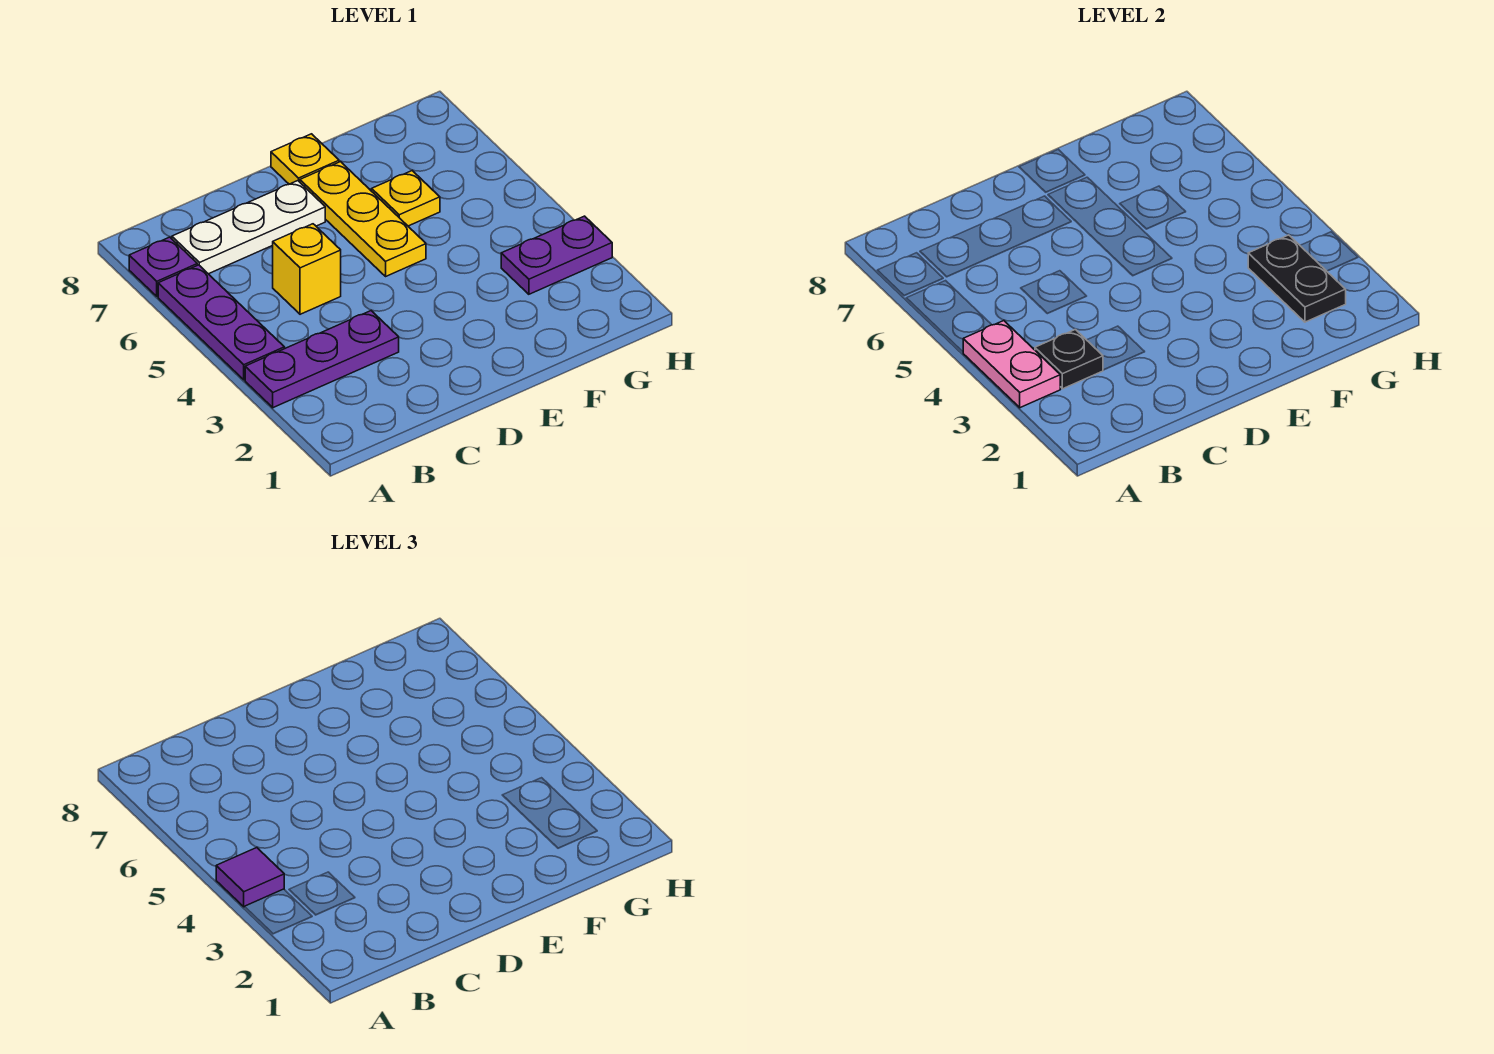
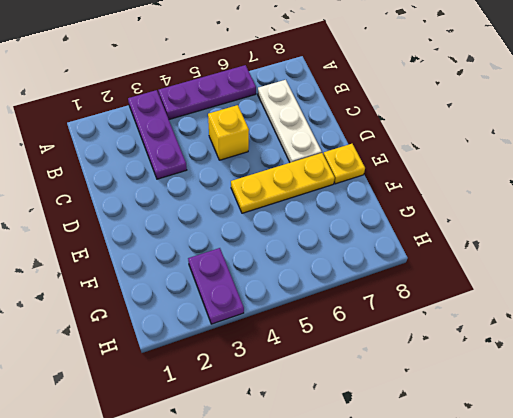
none -> purple plate A7 level 1
none -> yellow plate F6 level 1
none -> pink plate A3:A4 level 2

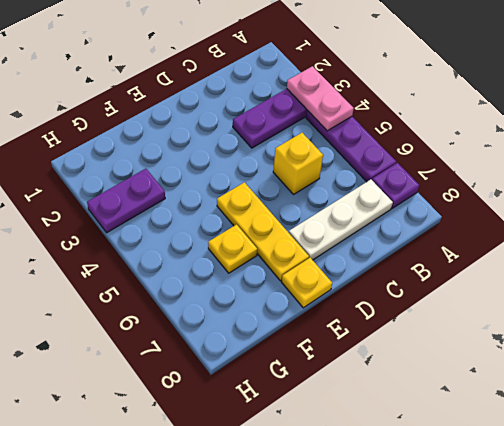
none -> black plate B3 level 2
none -> black plate G2:G3 level 2
none -> purple tile A4 level 3

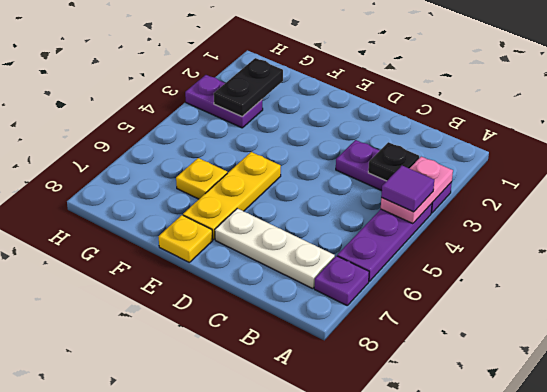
none -> yellow brick C5 level 1

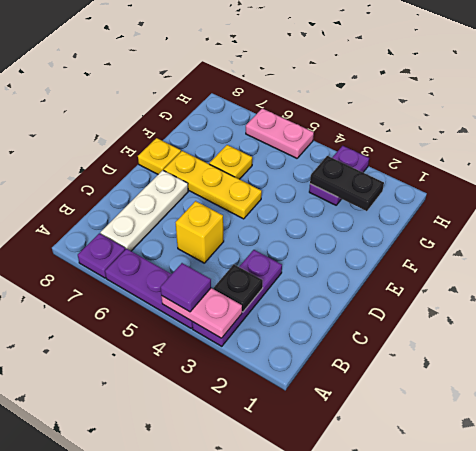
pink plate H5:H6 level 1 -> none

